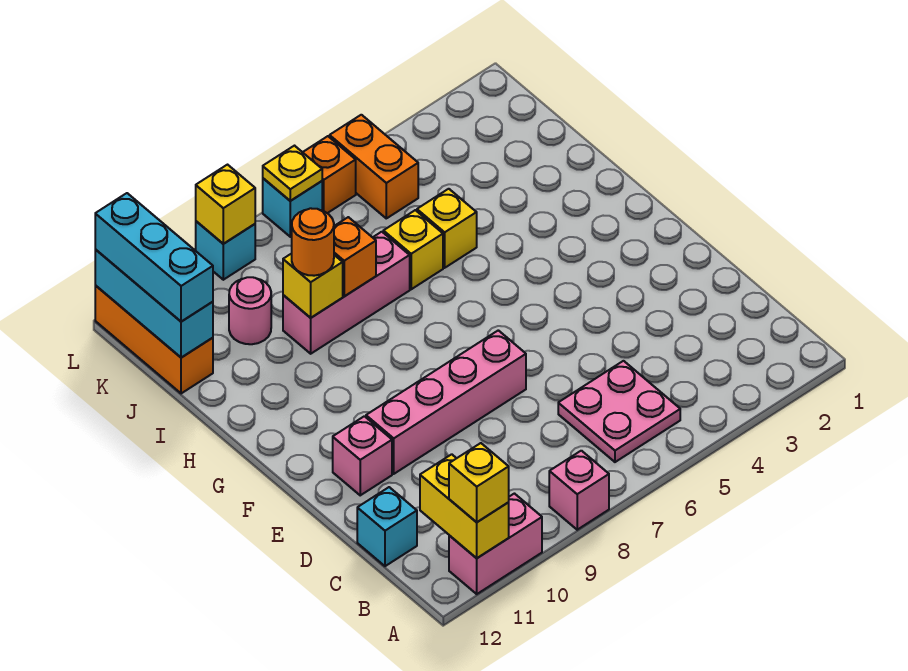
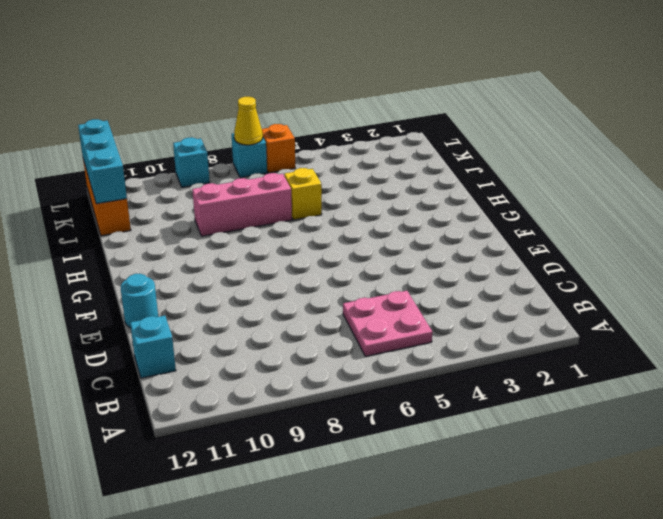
cyan round brick E12 level 1 -> none
yellow cone L7 level 2 -> yellow plate L7 level 2
none -> pink brick A8 level 1
none -> pink brick A10:A11 level 1
none -> pink brick E7:E10 level 1

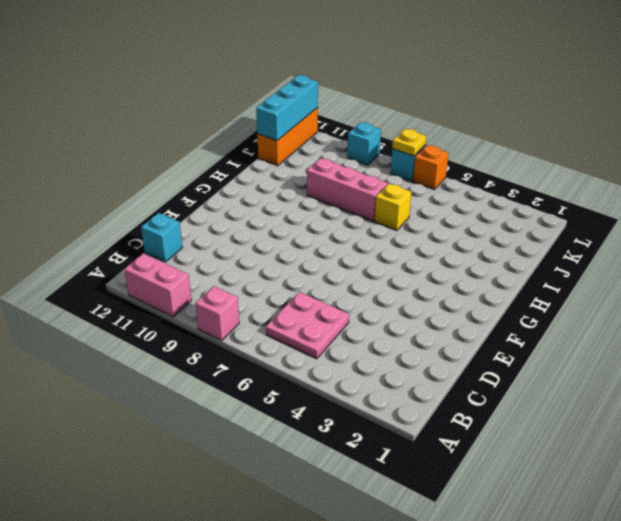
none -> pink brick E7:E10 level 1
none -> pink brick E11 level 1
none -> yellow brick I5 level 1

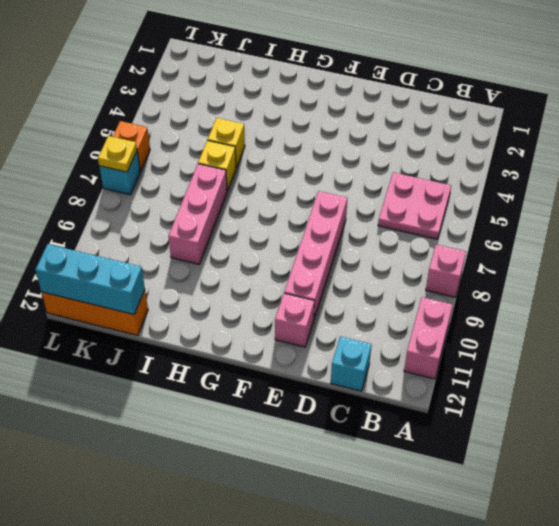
none -> pink round brick J10 level 1
none -> orange brick K5:L5 level 1
none -> cyan brick L9 level 1

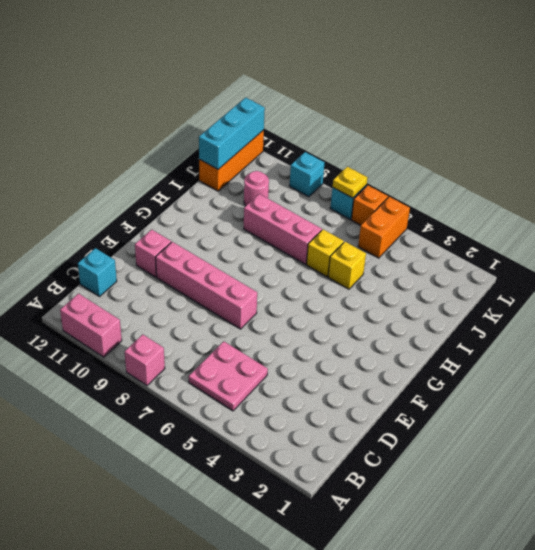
none -> yellow brick A11:B11 level 2
none -> orange brick I8 level 2
none -> yellow brick I9 level 2

